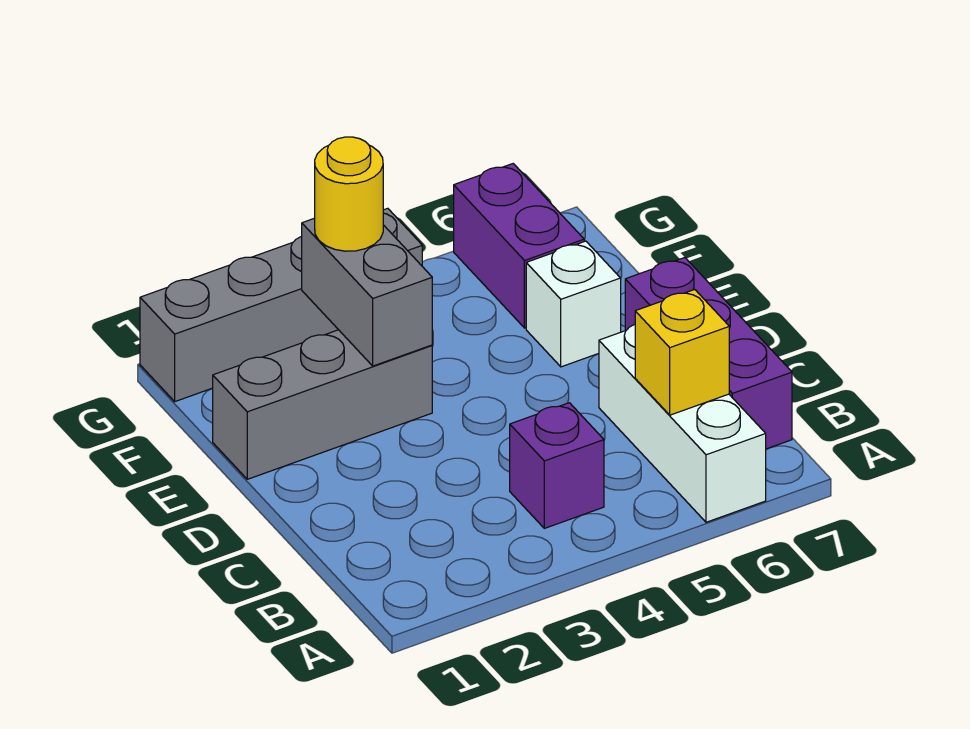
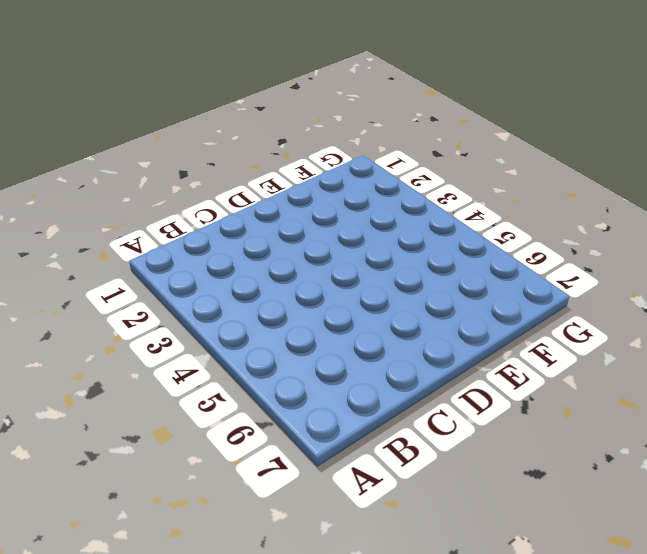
none -> white brick A6:C6 level 1
none -> purple brick B4 level 1

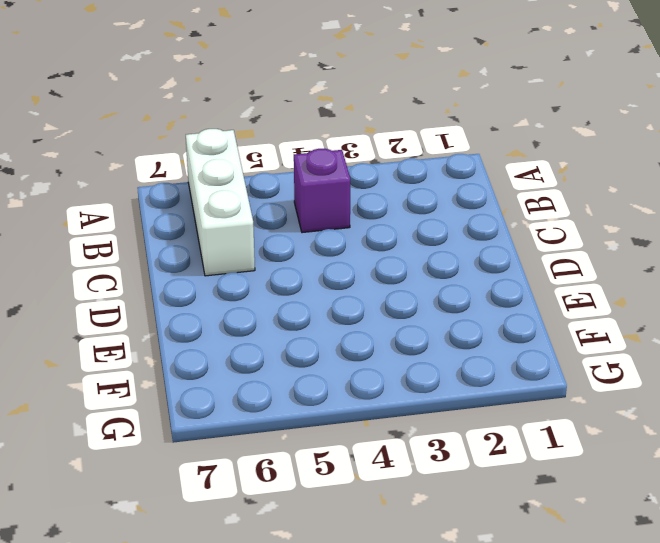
none -> purple brick B7:D7 level 1
none -> grey brick E1:E3 level 1

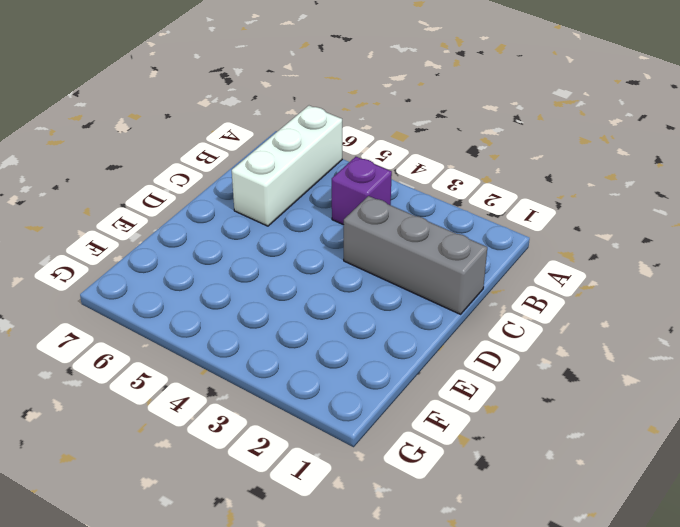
grey brick C1:C3 level 1 -> grey brick E1:E3 level 1
none -> purple brick B7:D7 level 1
none -> white brick E6 level 1

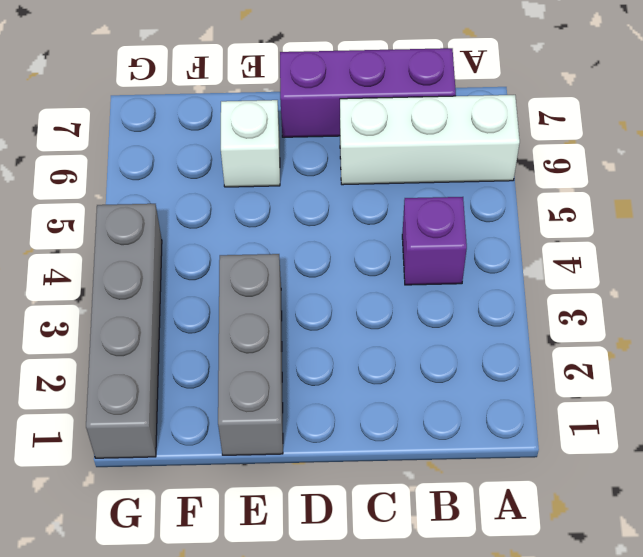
none -> purple brick F6:G6 level 1
none -> yellow brick B6 level 2

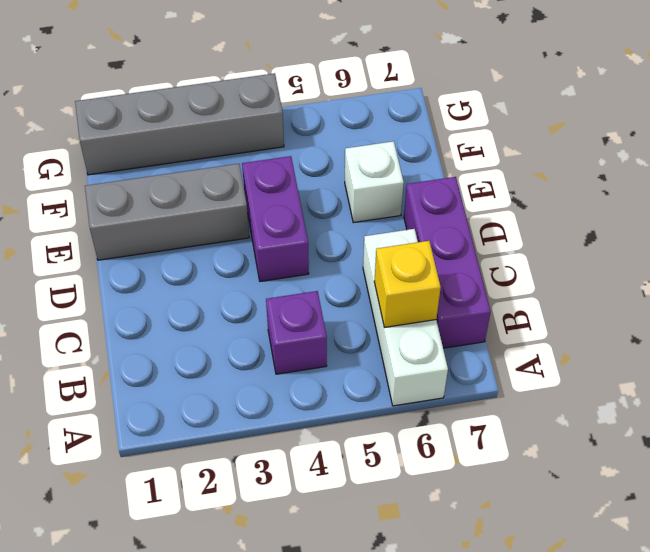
purple brick D4:E4 level 1 -> purple brick F6:G6 level 1
none -> grey brick E3:F3 level 2
none -> yellow round brick F3 level 3

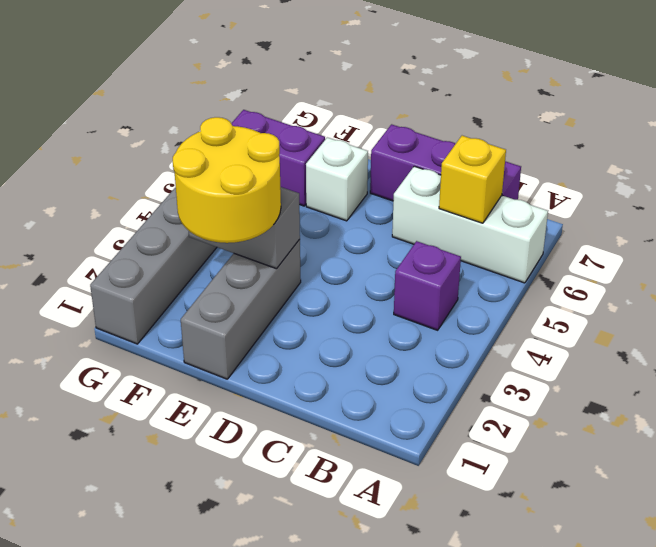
yellow round brick E2:F3 level 3 -> yellow round brick F3 level 3

